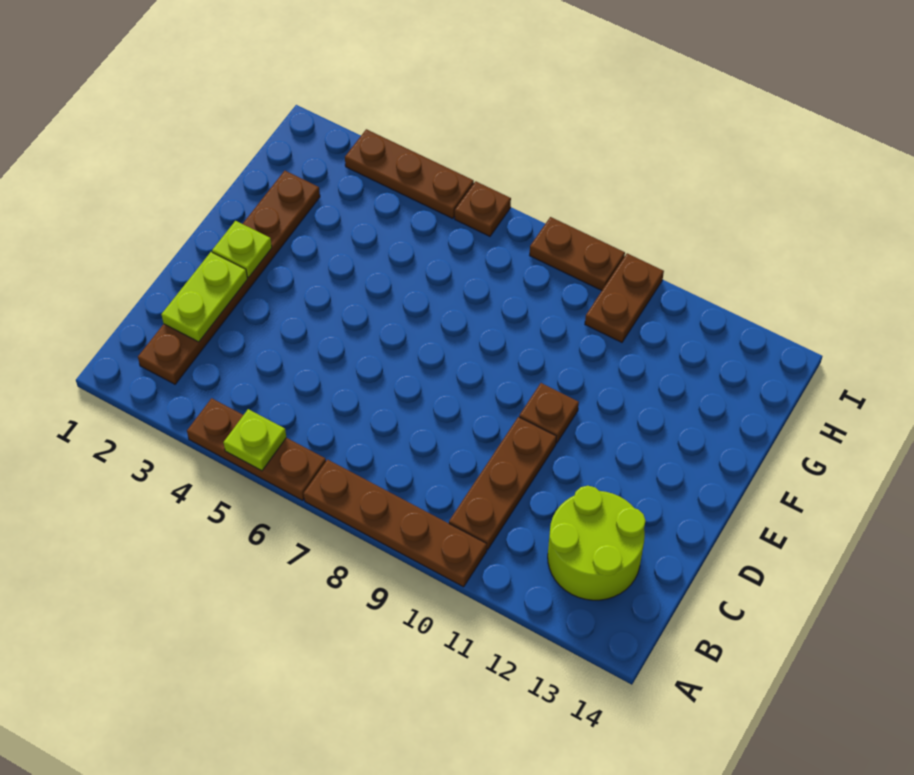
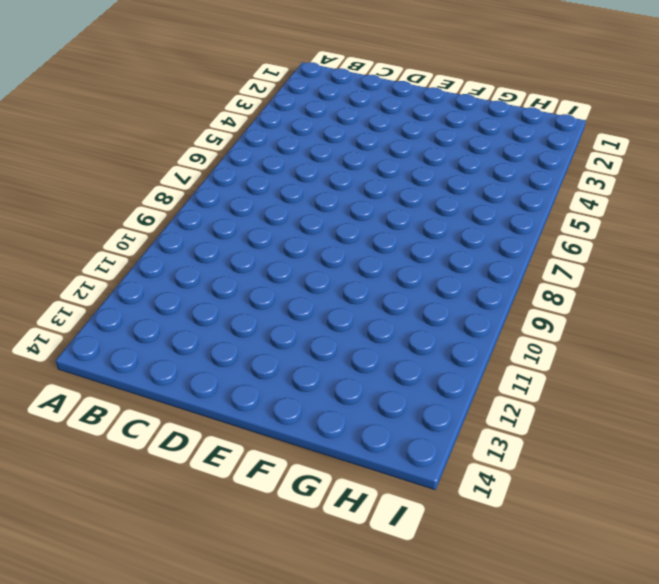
none -> brown plate A4:A6 level 1
none -> brown plate A7:A10 level 1
none -> brown plate B2:G2 level 1

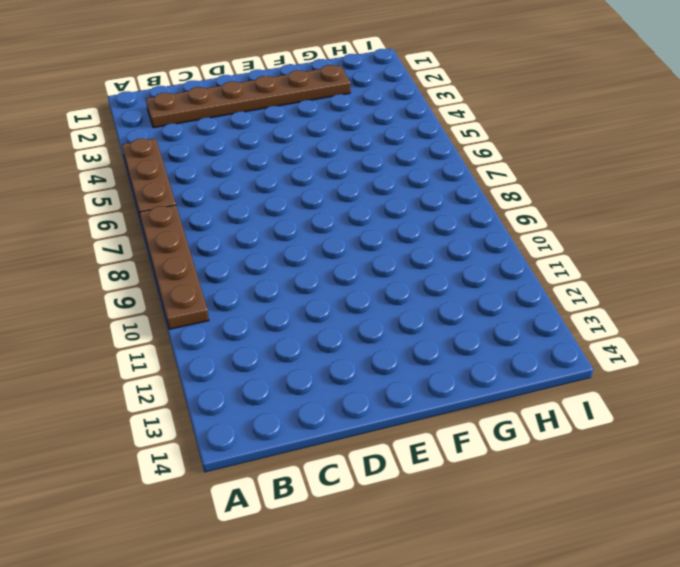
none -> brown plate B10:D10 level 1
none -> lime round brick B12:C13 level 1
none -> brown plate E10 level 1

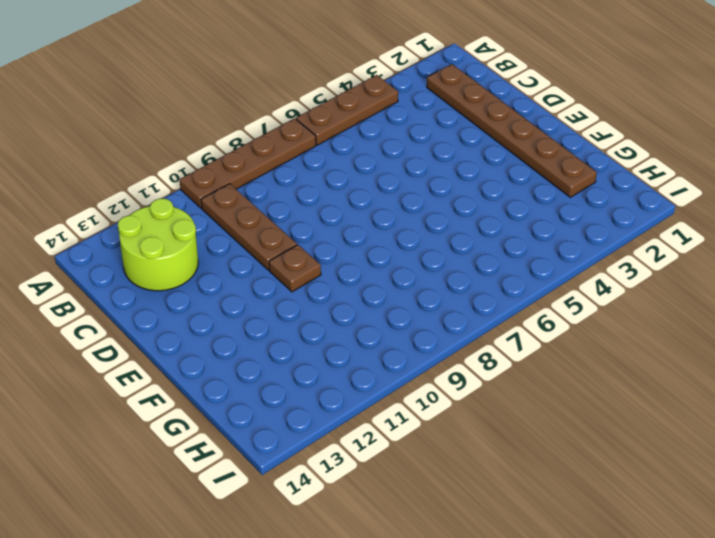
none -> brown plate H10:I10 level 1
none -> brown plate I3:I5 level 1
none -> brown plate I6 level 1

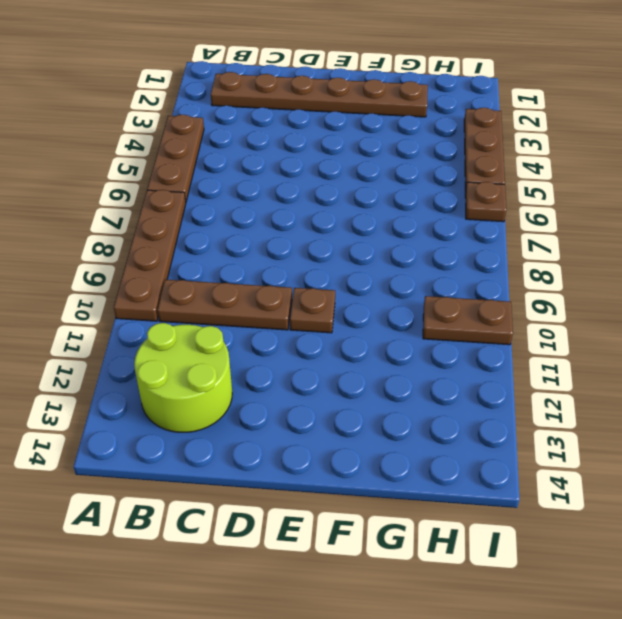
none -> brown plate I8:I9 level 1
none -> lime plate A5 level 2
none -> lime plate C2:D2 level 2

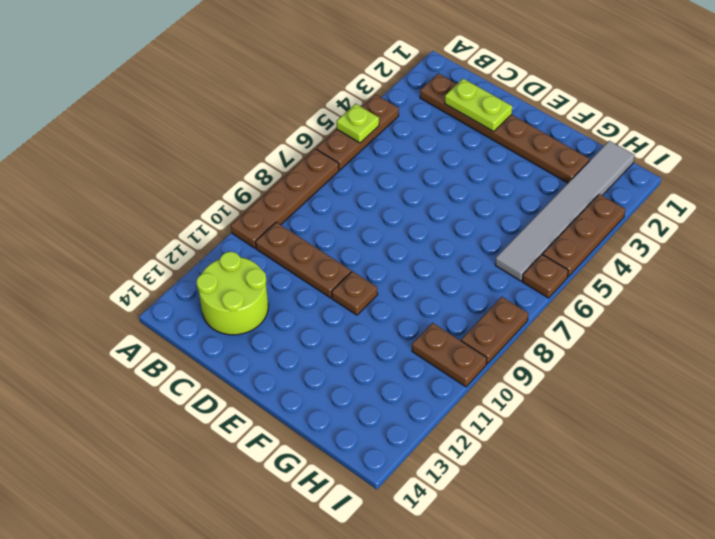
grey tile H1:H6 level 1 -> none
none -> lime plate E2 level 2

